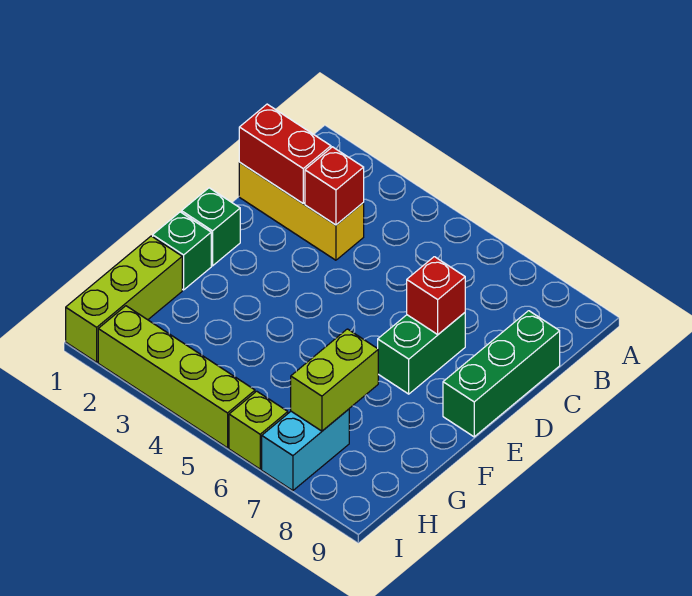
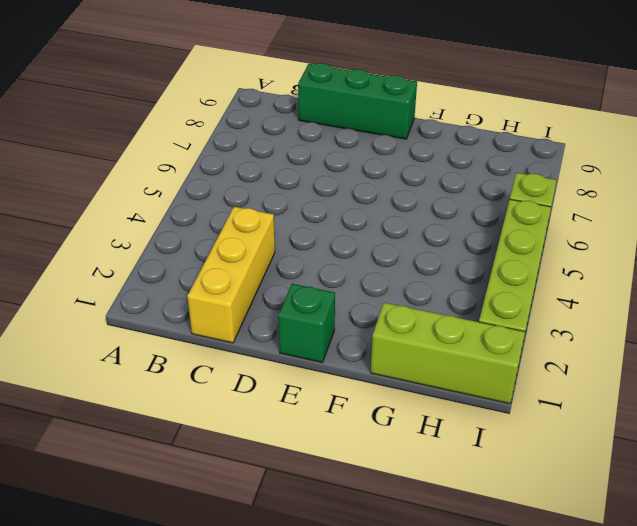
none -> green brick D7:E7 level 1
none -> green brick F1 level 1
none -> cyan brick H7:I7 level 1

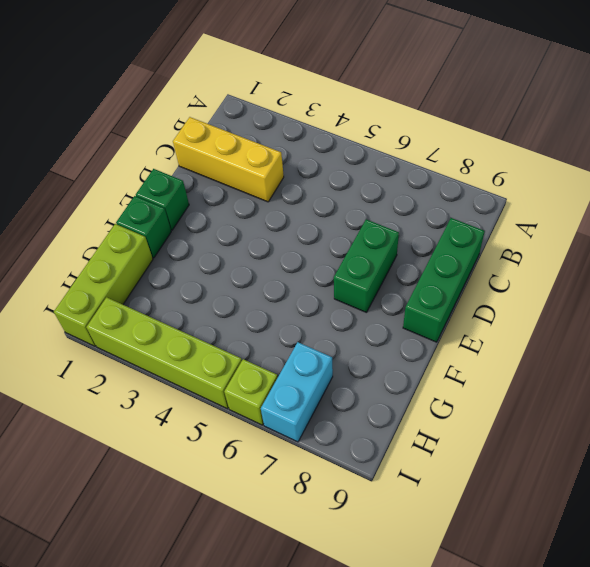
none -> red brick C1:C2 level 2
none -> red brick C3 level 2
none -> red brick D7 level 2

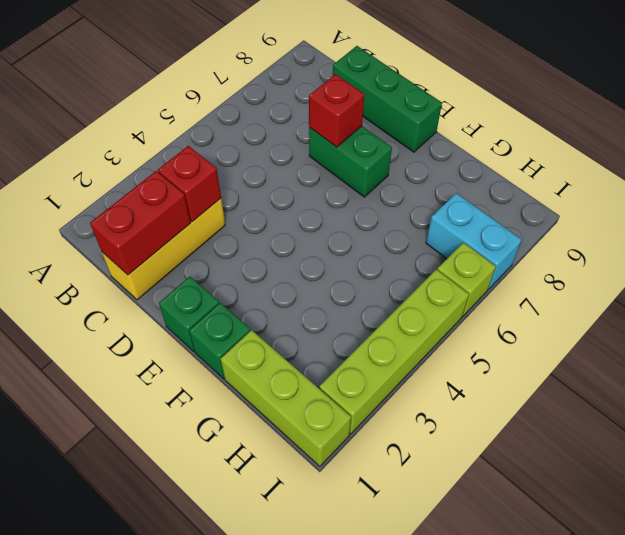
none -> lime brick G7:H7 level 2

